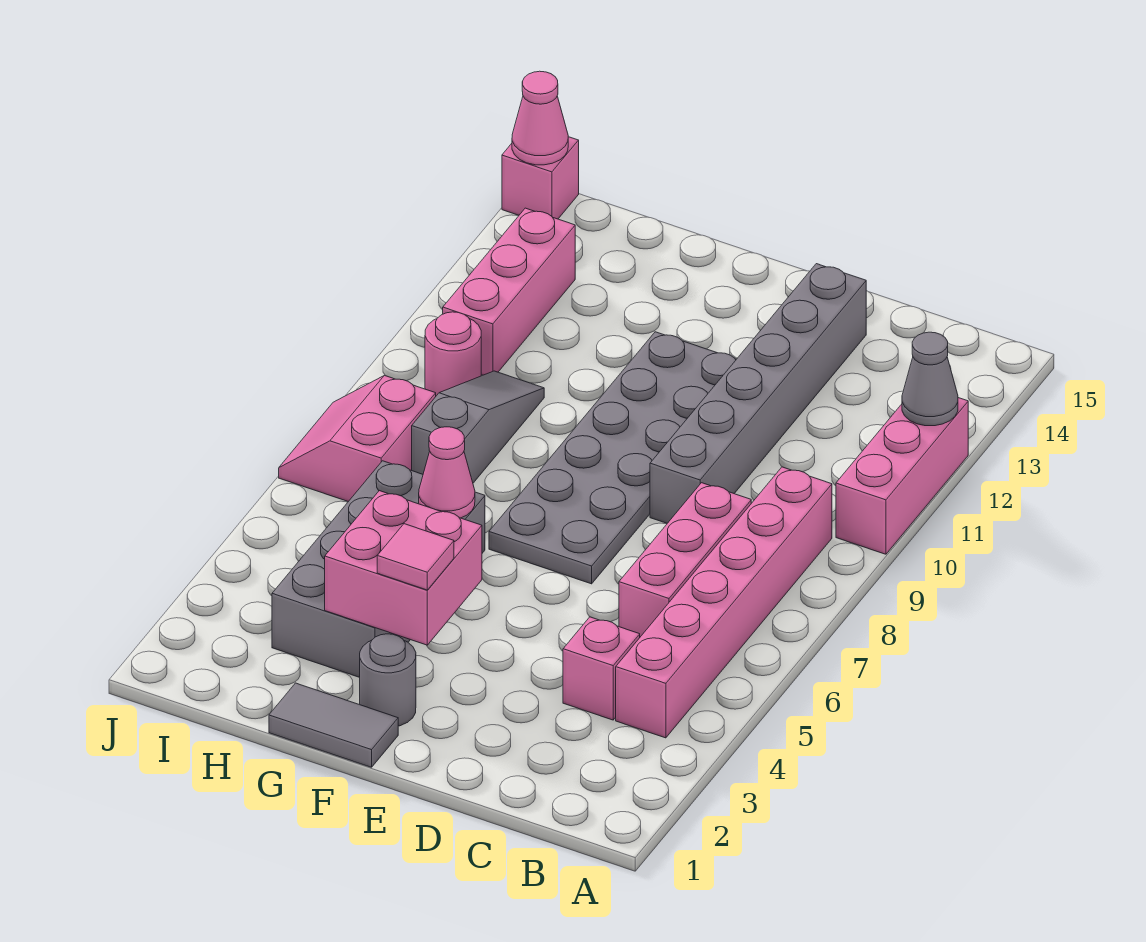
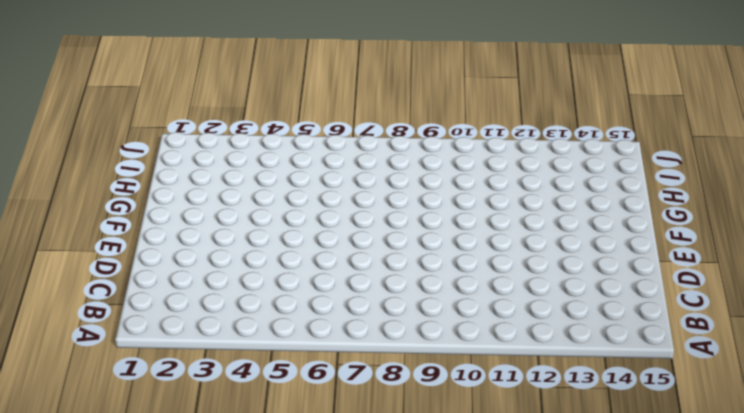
none -> pink brick A10:A12 level 1
none -> pink brick B4:B9 level 1
none -> pink brick C4 level 1

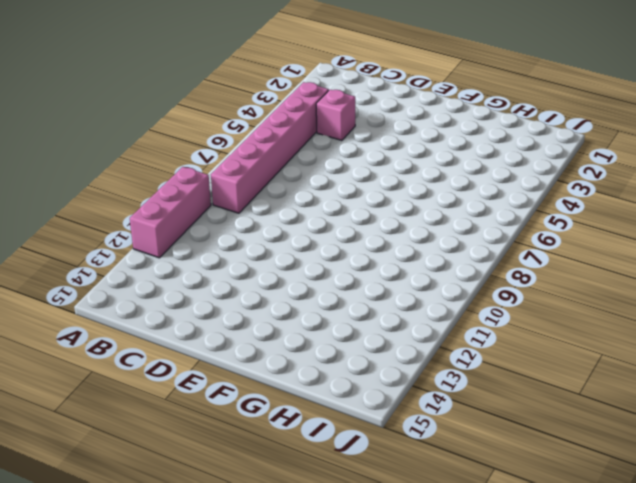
none -> pink brick C6:C8 level 1
none -> grey brick D9:D14 level 1
none -> grey plate E7:F12 level 1

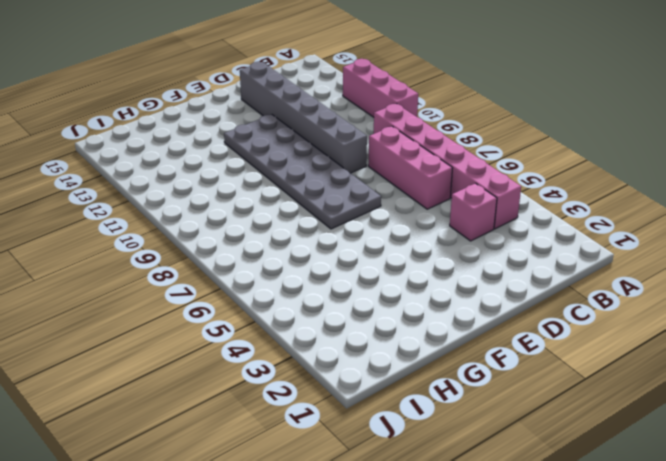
none -> grey tile F1:G1 level 1
none -> grey round brick F2 level 1
none -> grey brick G3:H6 level 1

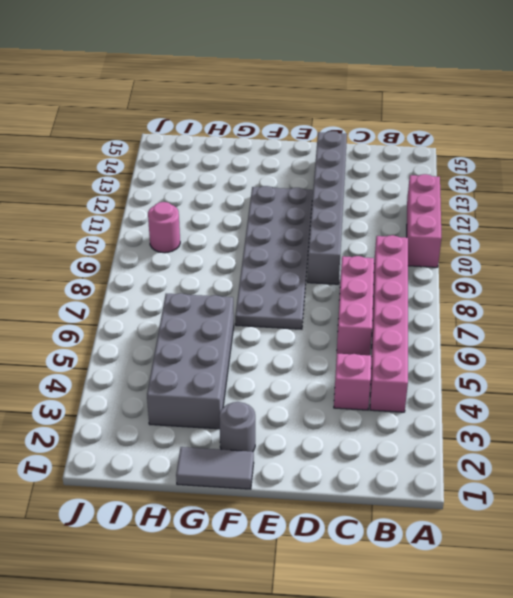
none -> grey slope H8:H10 level 1 top 8
none -> pink slope I7:J8 level 1 top I
none -> pink brick I11:I13 level 1

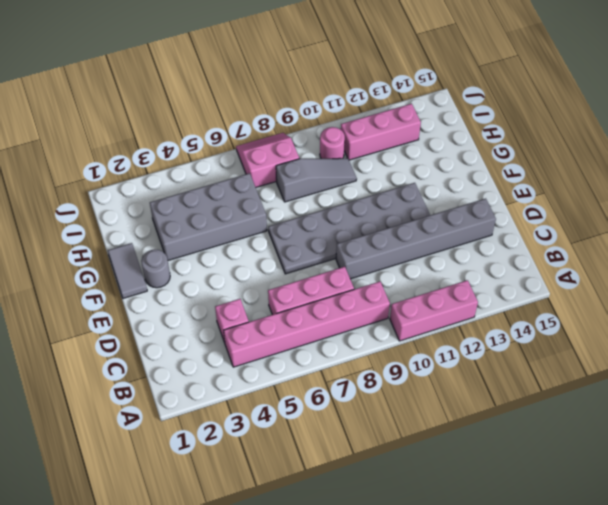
none -> pink brick J15 level 1
none -> grey cone A12 level 2
none -> pink brick F3:G4 level 2

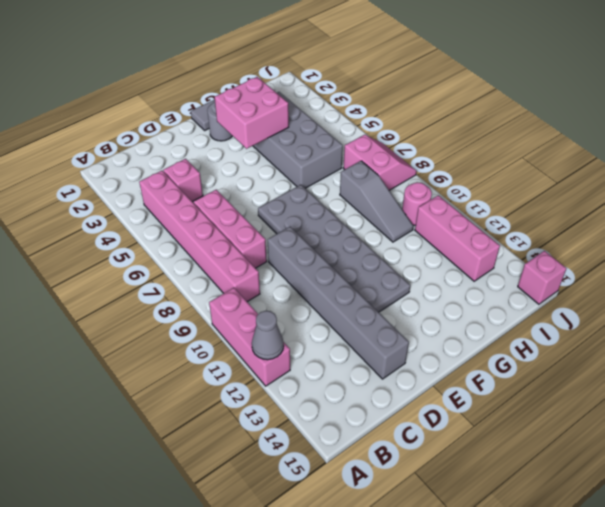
none -> pink cone G6 level 2
none -> pink cone J15 level 2
none -> pink tile F3 level 3

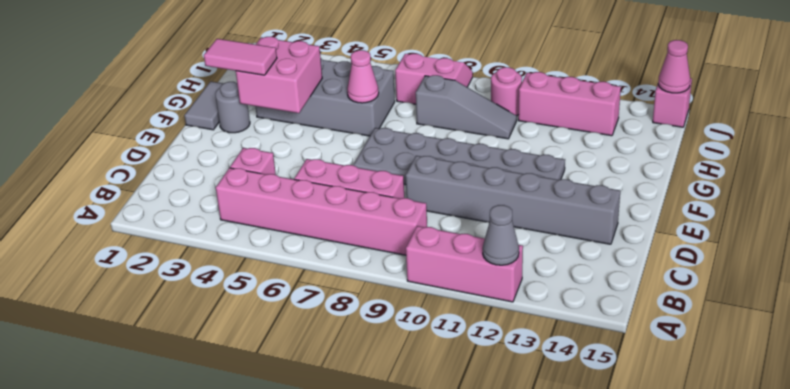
pink tile F2:F3 level 3 -> pink tile F3 level 3

